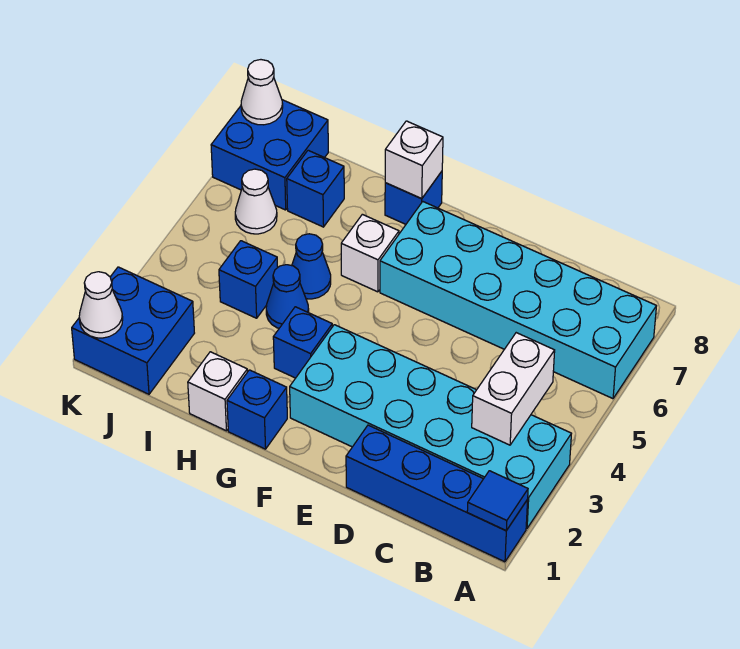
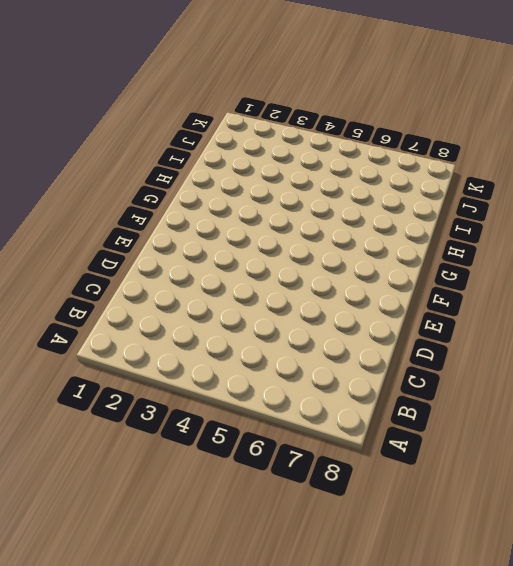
none -> blue brick A1:D1 level 1
none -> cyan brick A2:F3 level 1
none -> cyan brick A6:F7 level 1

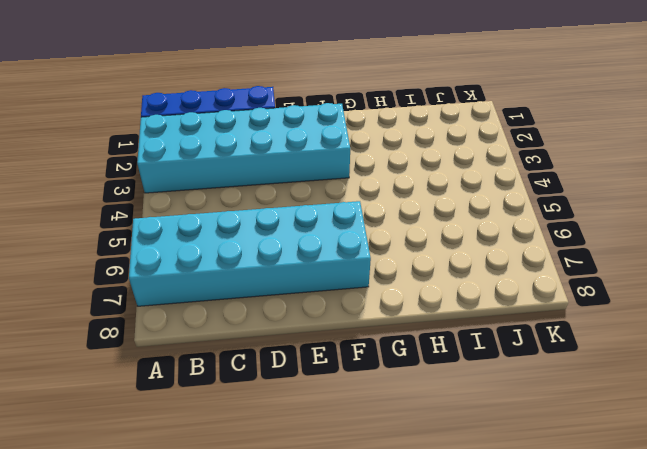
none -> blue brick G1 level 1
none -> blue brick G3 level 1
none -> white brick G6 level 1

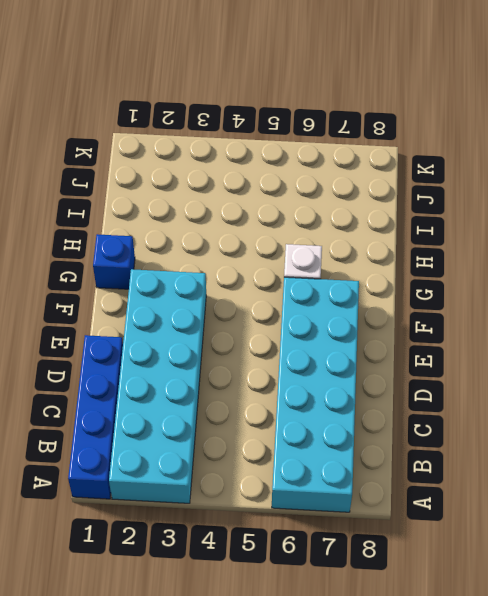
none -> blue brick G3 level 1
none -> blue brick G8 level 1
none -> white brick H1 level 1

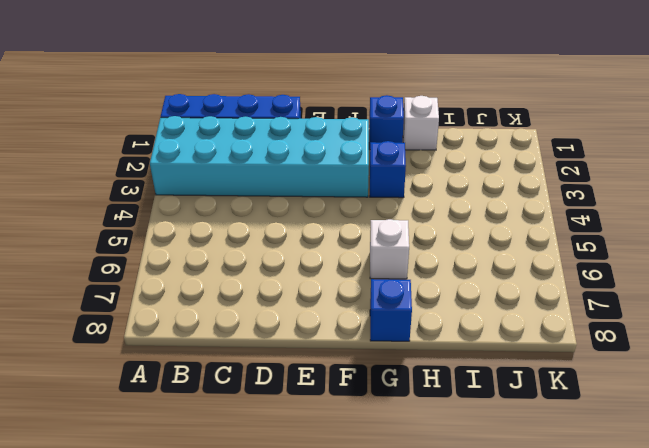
none -> cyan brick A6:F7 level 1
none -> blue cone H4 level 1
none -> blue cone H5 level 1

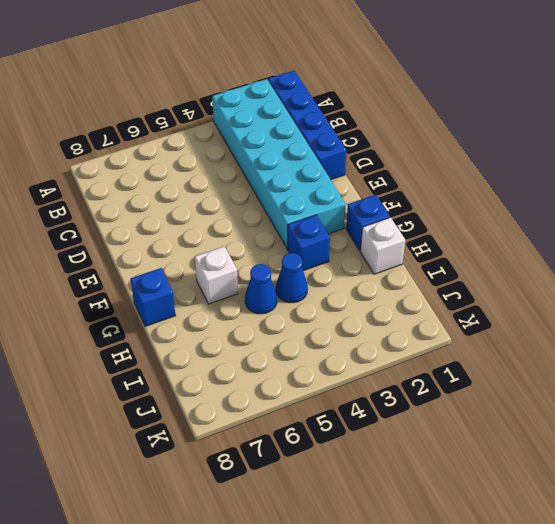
none -> cyan brick A6:F7 level 1
none -> blue brick I4 level 1
none -> blue brick I7 level 1

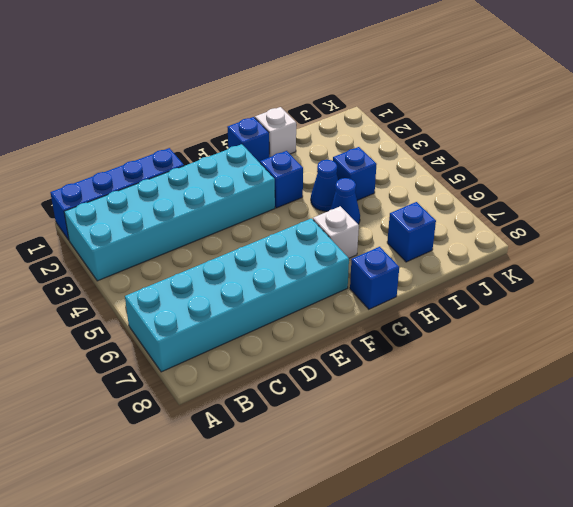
none -> blue brick J1:K2 level 1
none -> white cone J6 level 1
none -> blue brick J7:K8 level 1

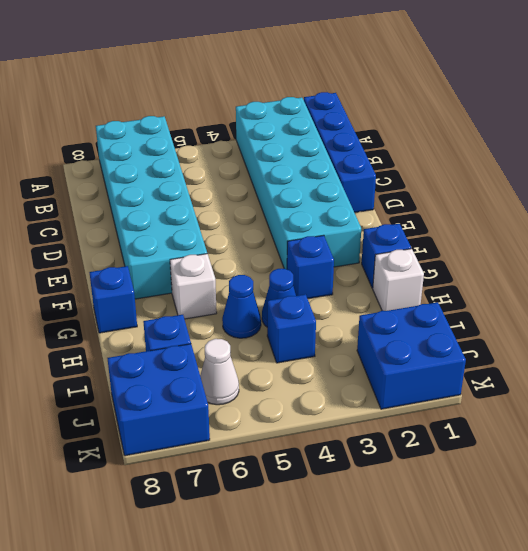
none -> blue tile A1 level 2
none -> white brick B3:B4 level 2
none -> white brick G8 level 2

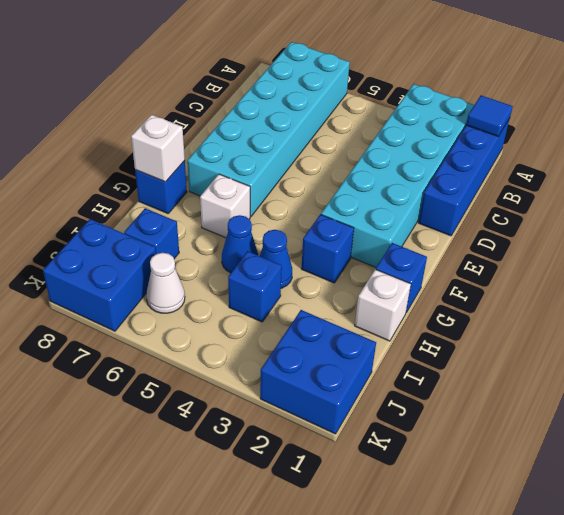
none -> white brick B3:B4 level 2
none -> white cone K1 level 2
none -> white cone K8 level 2

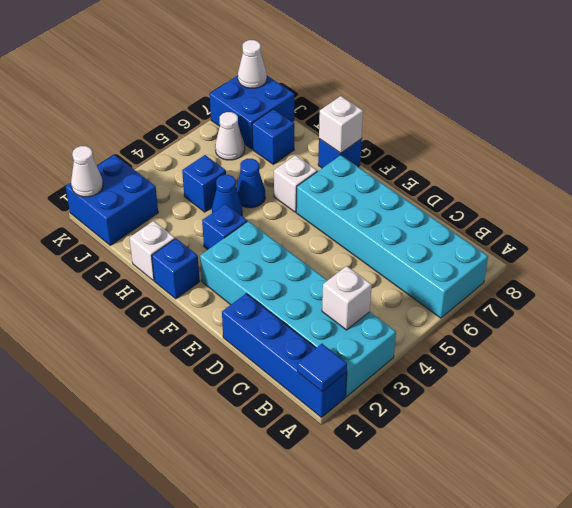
white brick B3 level 2 -> white brick B3:B4 level 2

